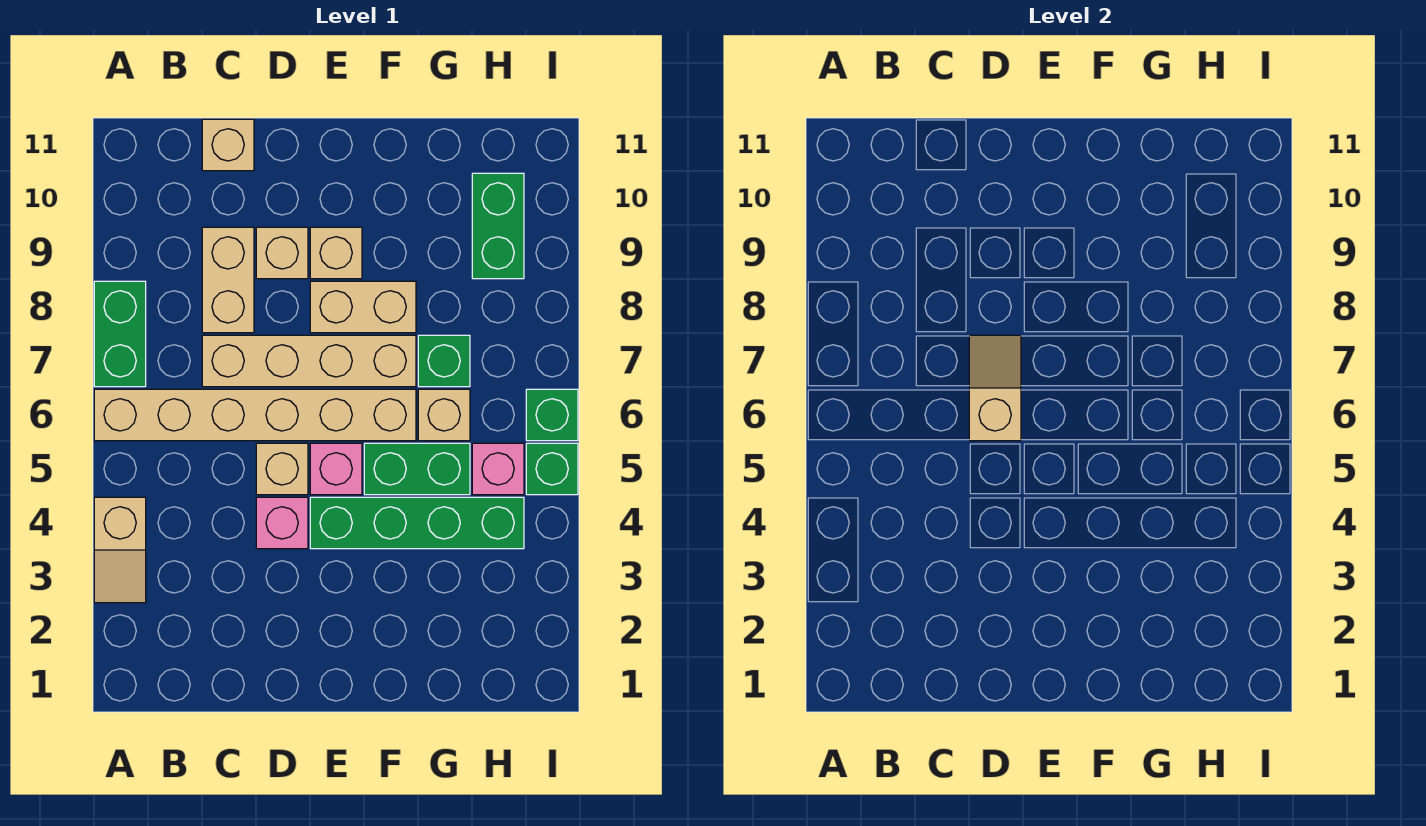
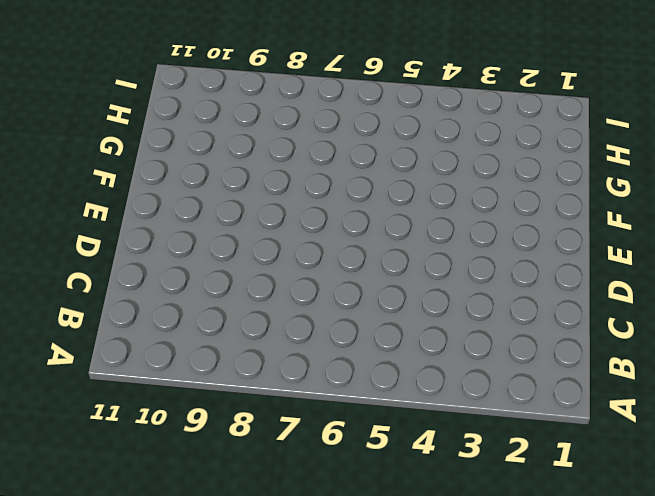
none -> tan slope A3:A4 level 1 top 4
none -> tan brick A6:F6 level 1
none -> green brick A7:A8 level 1

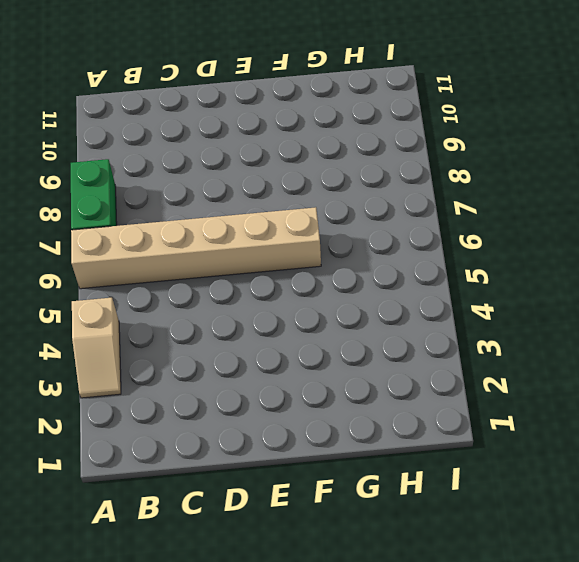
none -> tan brick C7:F7 level 1
none -> tan brick C8:C9 level 1
none -> tan brick C11 level 1

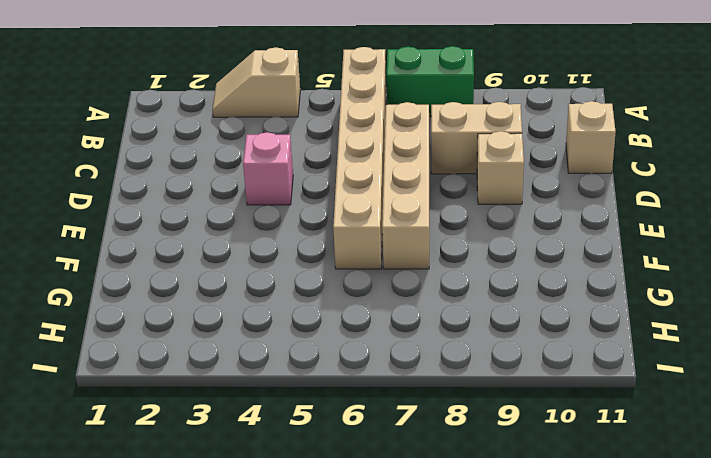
none -> tan brick D5 level 1
none -> green brick E4:H4 level 1
none -> pink brick E5 level 1

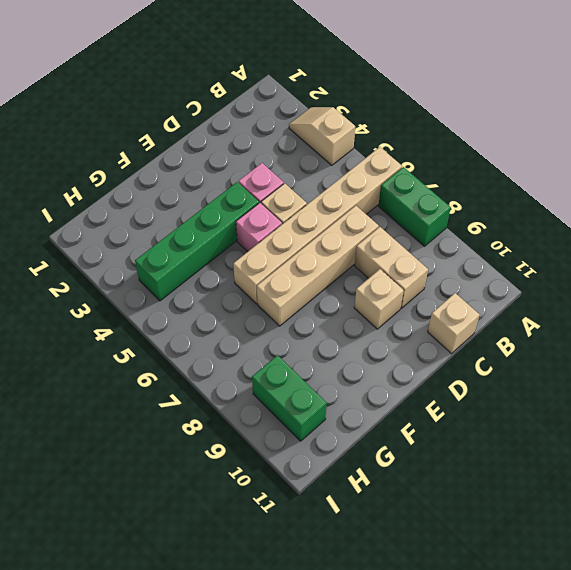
none -> tan brick E8:F8 level 1
none -> tan brick E9 level 1
none -> green brick F5:G5 level 1

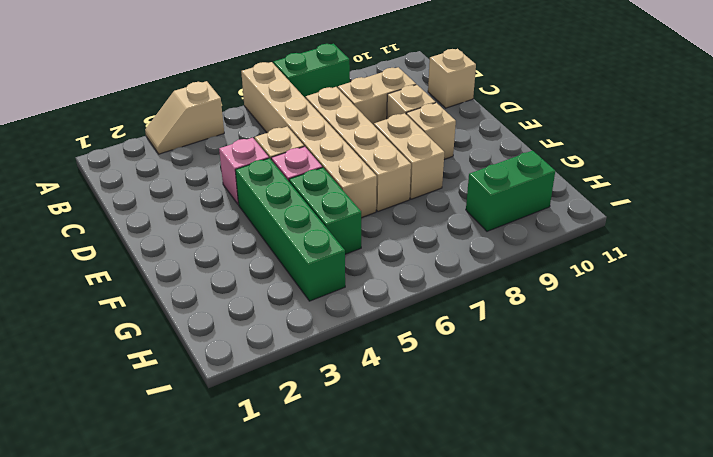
none -> tan brick G6 level 1
none -> green brick G7 level 1
none -> pink brick H5 level 1

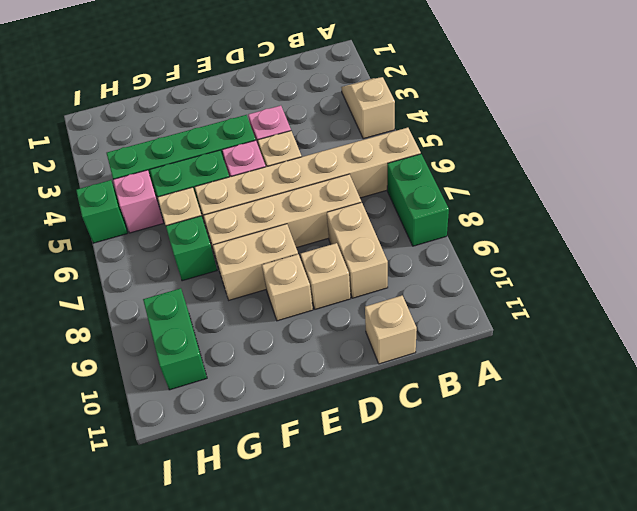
none -> green brick I6 level 1
none -> tan slope D6:D7 level 2 top 6

